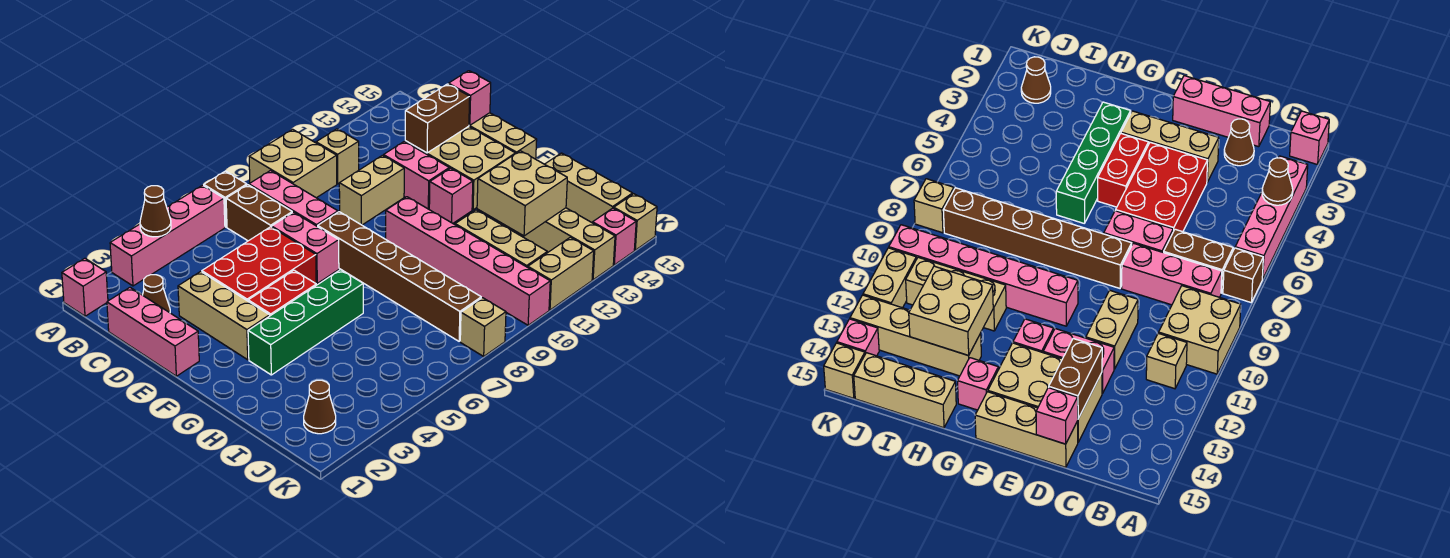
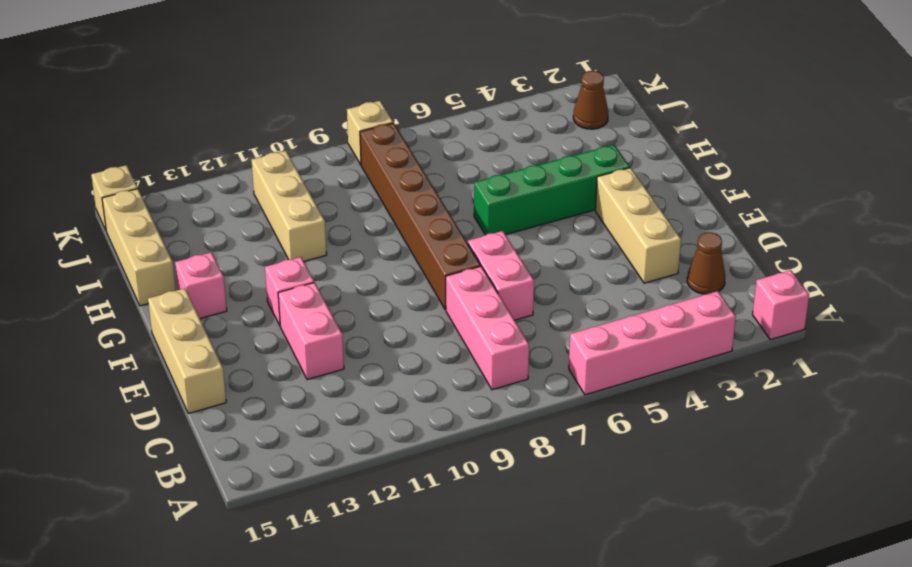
none -> brown brick A7 level 1
none -> tan brick A9:B10 level 1
none -> brown brick B7:C7 level 1
none -> tan brick B11 level 1

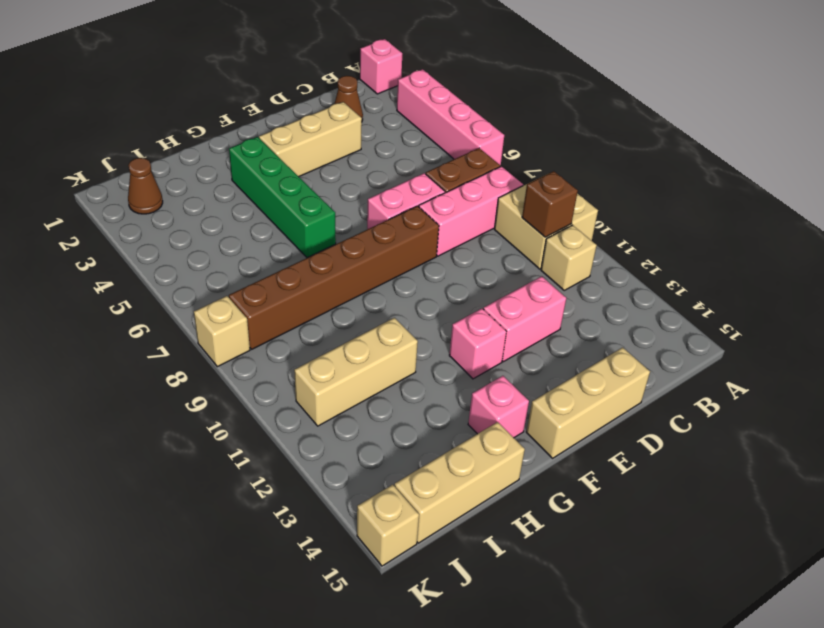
brown brick B10 level 2 -> brown brick A7 level 1
none -> pink brick C1:E1 level 1
none -> red brick D4:E6 level 1
none -> tan brick D10:D11 level 1
none -> tan brick D13:F14 level 1

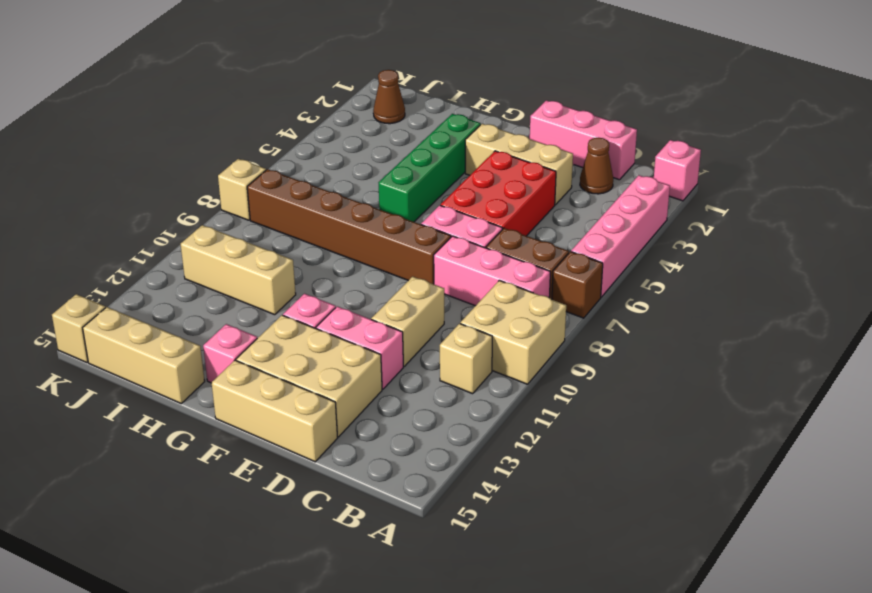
none -> red brick F4:F5 level 1
none -> pink brick F10:K10 level 1
none -> tan brick H13:K13 level 1
none -> tan brick K11:K12 level 1

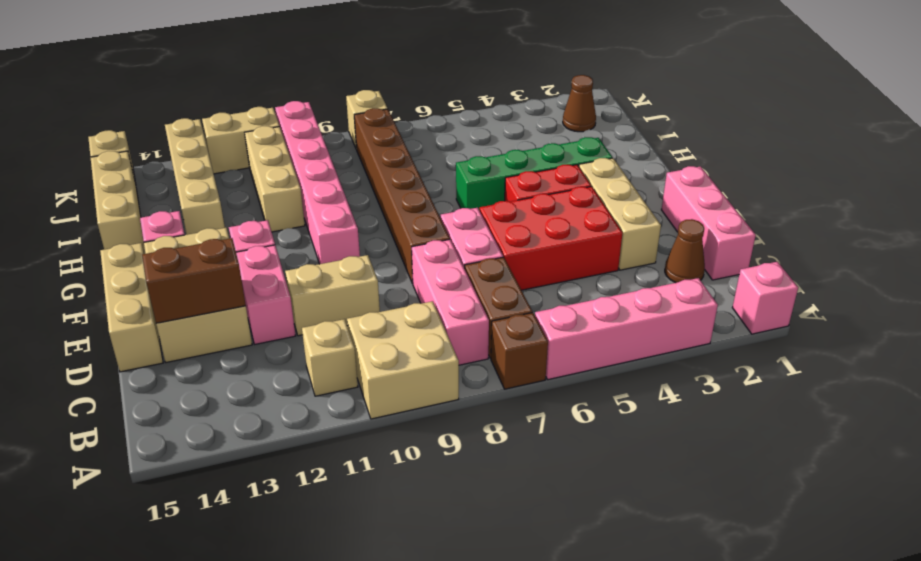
none -> pink brick K14 level 1
none -> brown cone A4 level 2
none -> pink brick D15 level 2
none -> tan brick H12:I13 level 2

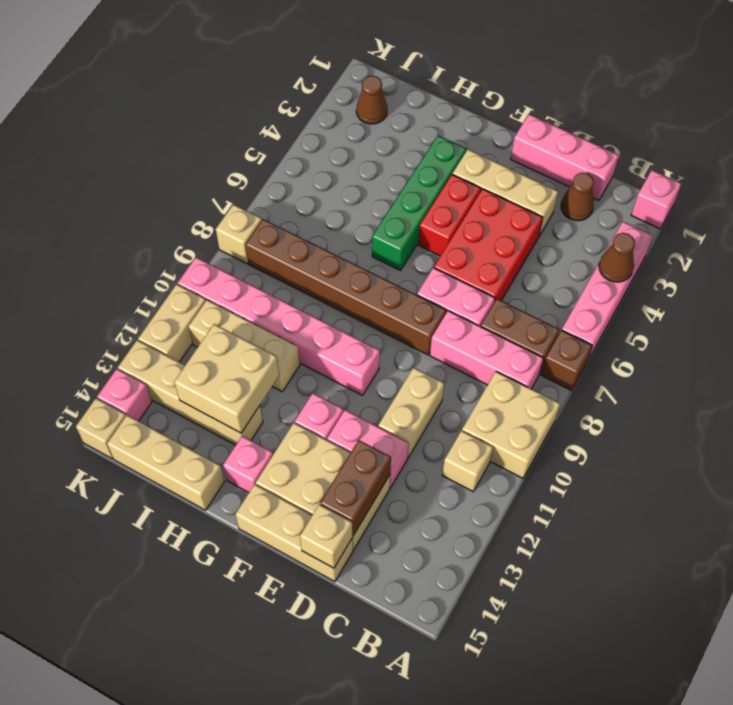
tan brick D15 level 2 -> pink brick D15 level 2

